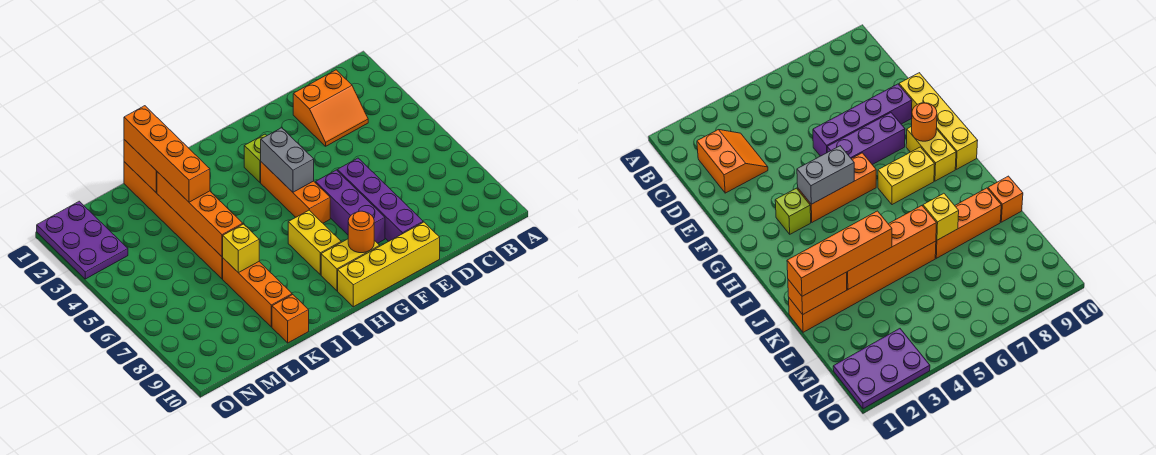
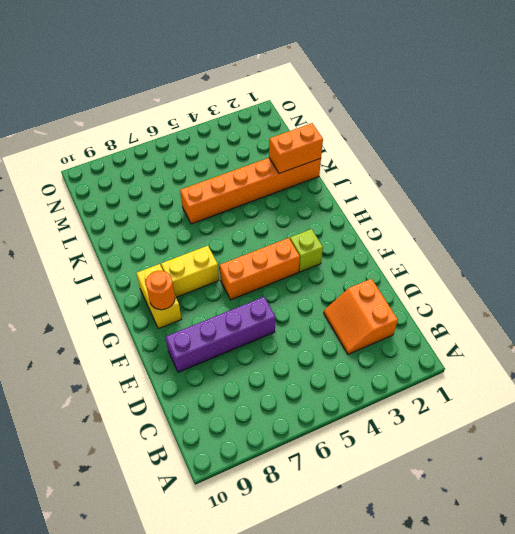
none -> yellow brick E10:H10 level 1
none -> purple brick F6:F8 level 1
none -> orange brick K7:K9 level 1

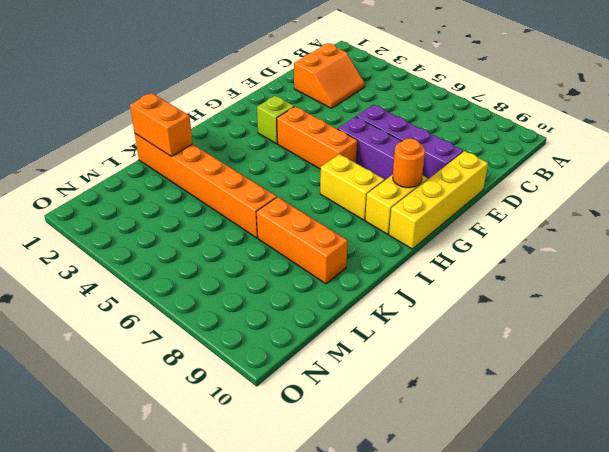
none -> orange brick K10 level 1
none -> purple plate N1:O3 level 1
none -> grey brick G4:G5 level 2

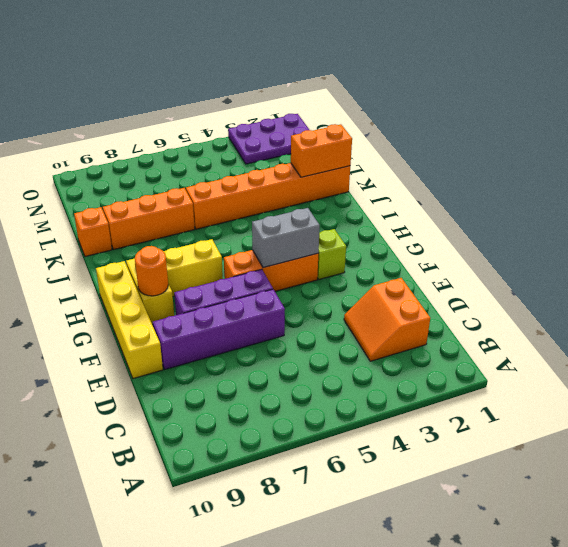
none -> orange brick K3:K6 level 2
none -> yellow brick K7 level 2
none -> orange brick K1:K4 level 3

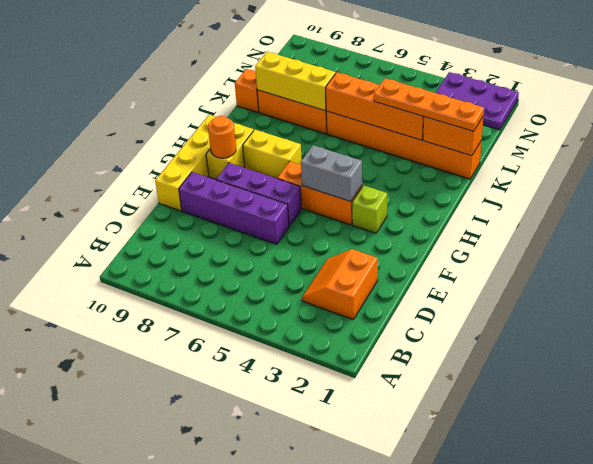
orange plate K1:K4 level 3 -> orange brick K1:K4 level 3
yellow brick K7:K9 level 2 -> yellow brick K7 level 2

